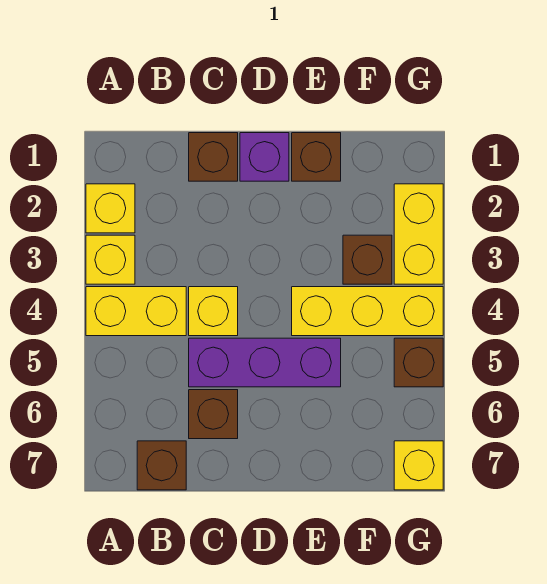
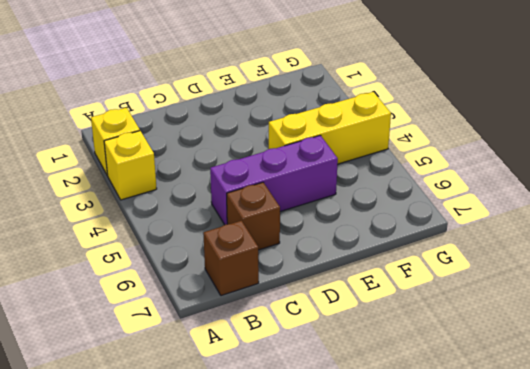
none -> yellow brick A4:B4 level 1
none -> brown brick C1 level 1
none -> yellow brick C4 level 1

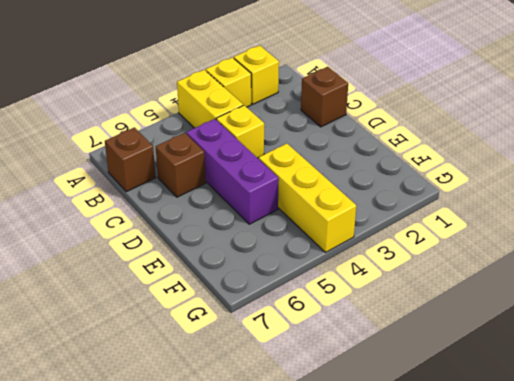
none -> purple brick D1 level 1
none -> brown brick E1 level 1
none -> brown brick F3 level 1

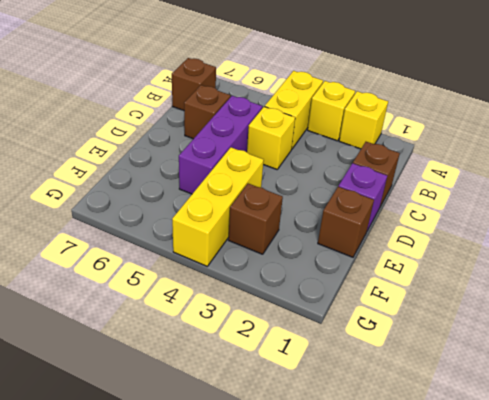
none -> yellow brick G2:G3 level 1
none -> brown brick G5 level 1
none -> yellow brick G7 level 1

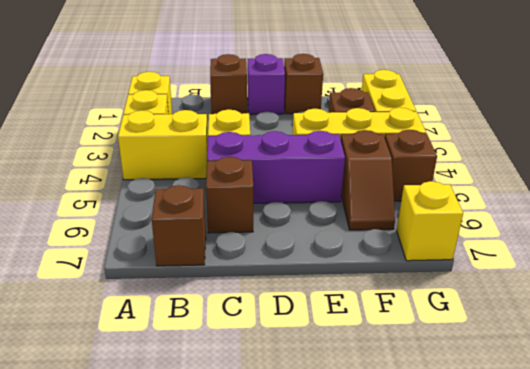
brown slope F5:F6 level 1 top 5 -> none

